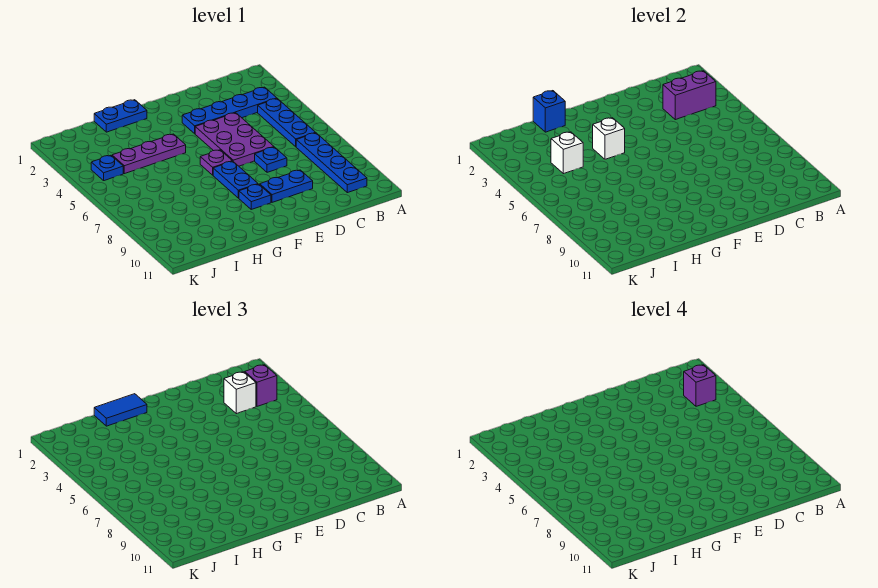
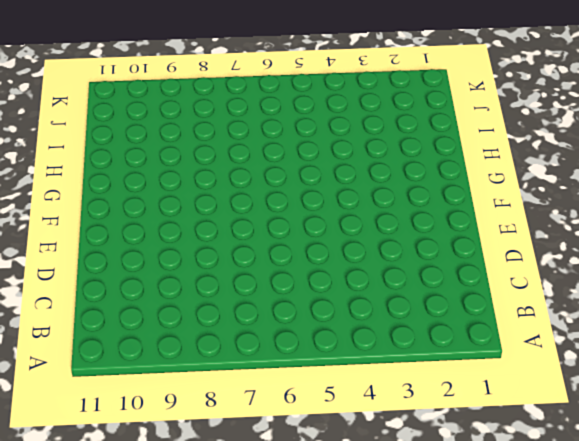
none -> blue plate B3:E3 level 1
none -> blue plate B4:B6 level 1
none -> blue plate B7:B10 level 1

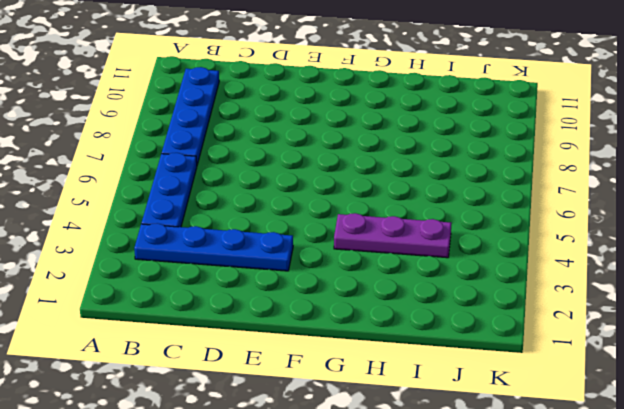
none -> purple plate D4:E6 level 1
none -> blue plate D7 level 1
none -> blue plate D9:E9 level 1

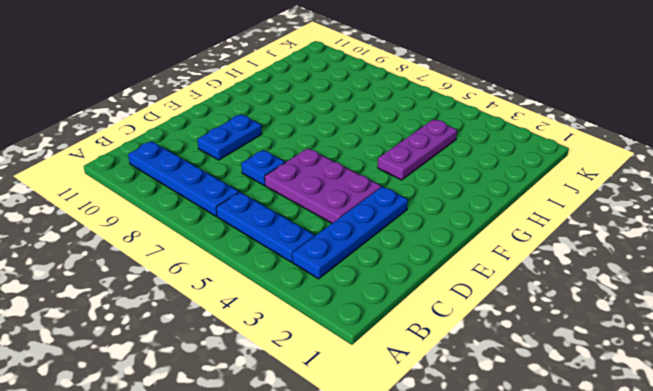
none -> purple plate F6 level 1
none -> blue plate F7:F8 level 1
none -> blue plate F9 level 1

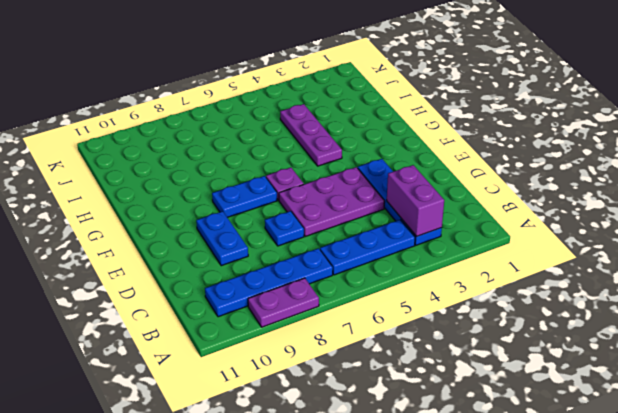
purple plate A8:A9 level 1 -> none
none -> blue plate F9 level 1
none -> blue plate G1:H1 level 1
none -> blue plate J4 level 1

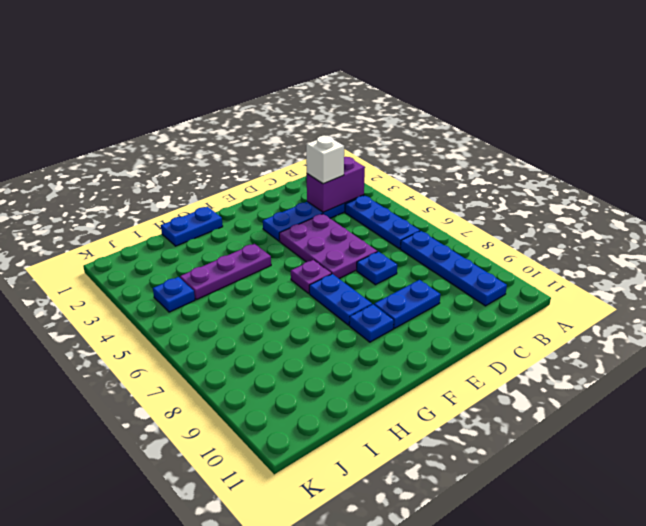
none -> white brick G4 level 2
none -> blue brick H1 level 2
none -> white brick I4 level 2

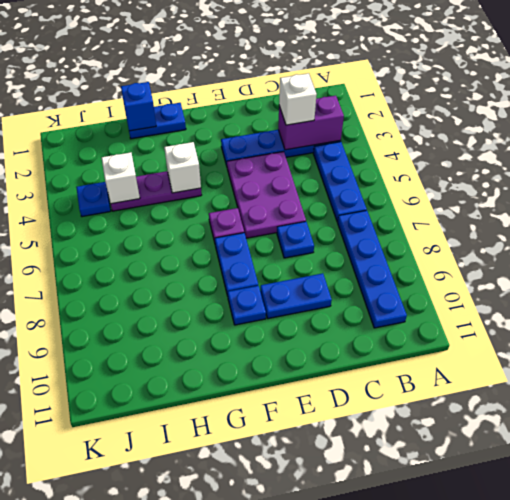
none -> purple brick B3 level 3
none -> blue tile G1:H1 level 3
none -> purple brick B3 level 4

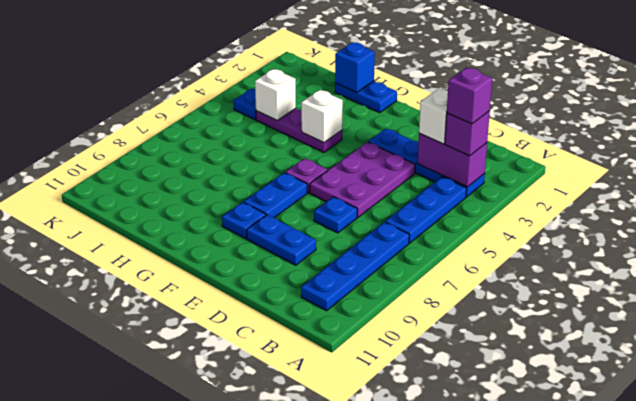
none -> blue tile G1:H1 level 3

